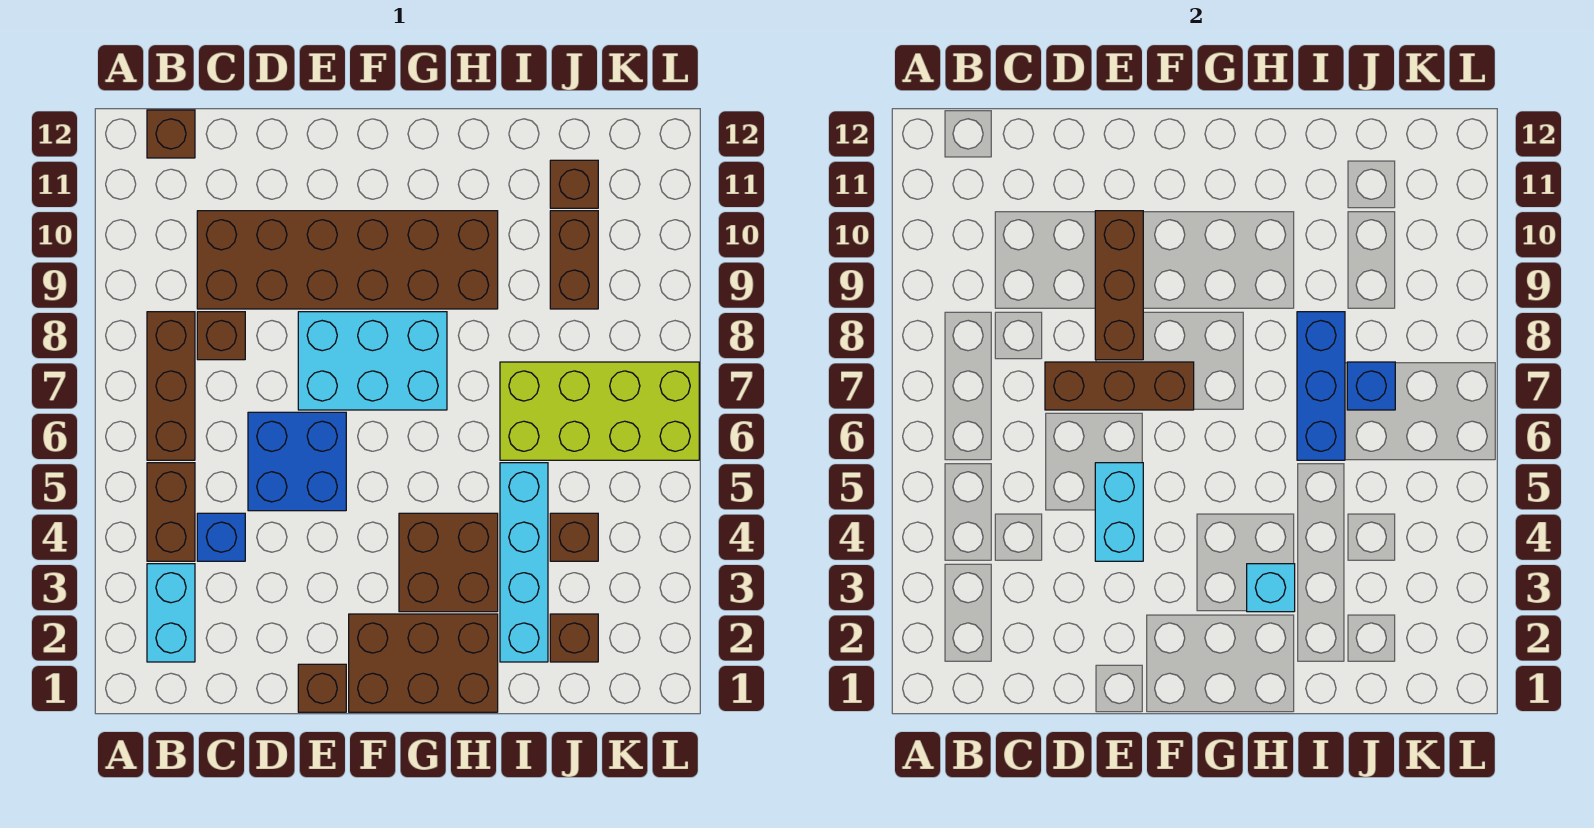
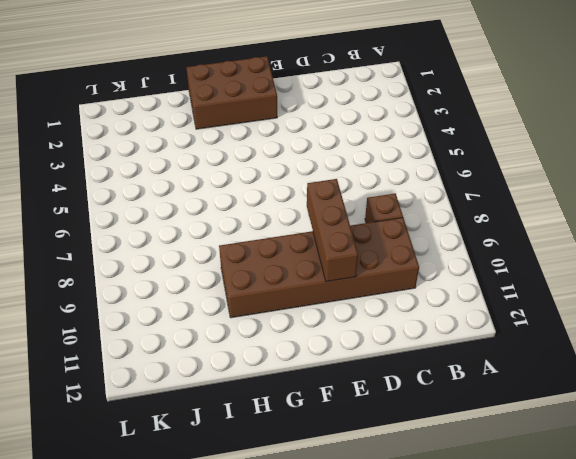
none -> cyan brick B2:B3 level 1
none -> brown brick B4:B5 level 1
none -> brown brick B6:B8 level 1

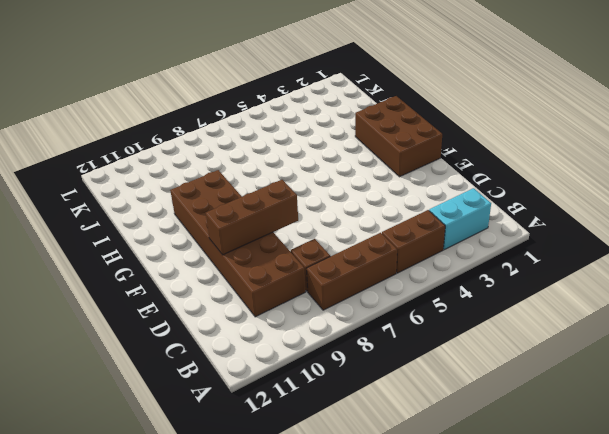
none -> brown brick B12 level 1
none -> blue brick C4 level 1
none -> blue brick D5:E6 level 1

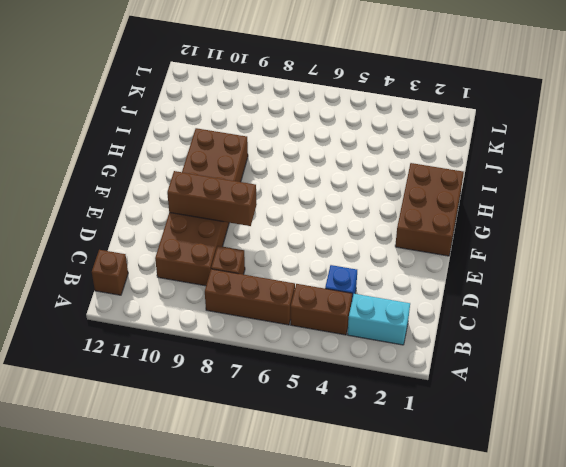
none -> blue brick D5:E6 level 1
none -> brown brick E1 level 1
none -> cyan brick E7:G8 level 1

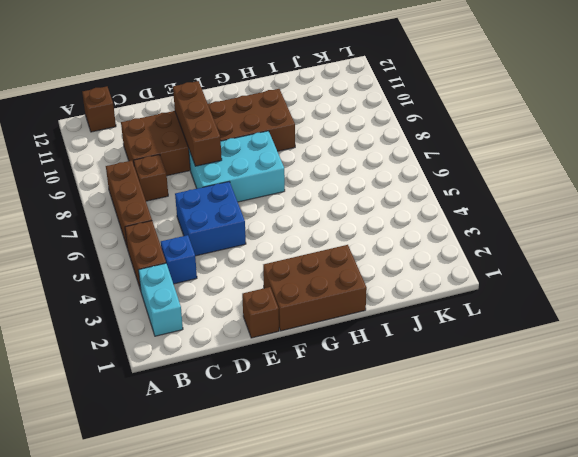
none -> brown brick G3:H4 level 1
none -> cyan brick I2:I5 level 1
none -> lime brick I6:L7 level 1

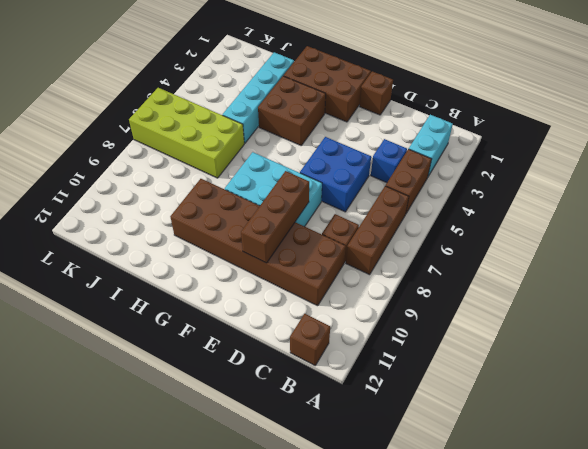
none -> brown brick J2 level 1
none -> brown brick J4 level 1
none -> brown brick J9:J10 level 1

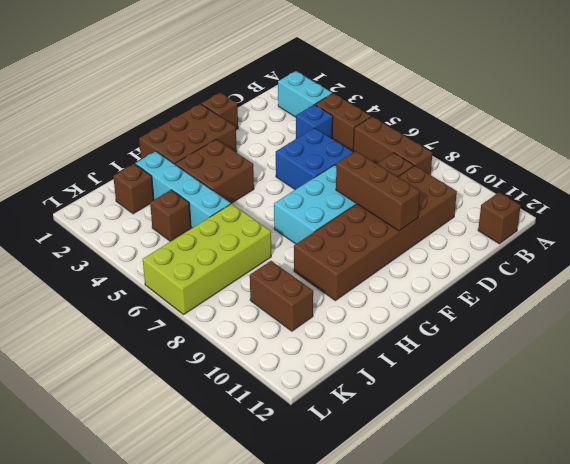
none -> brown brick J11 level 1
none -> brown brick D7:F7 level 2
none -> cyan brick E4:E5 level 2

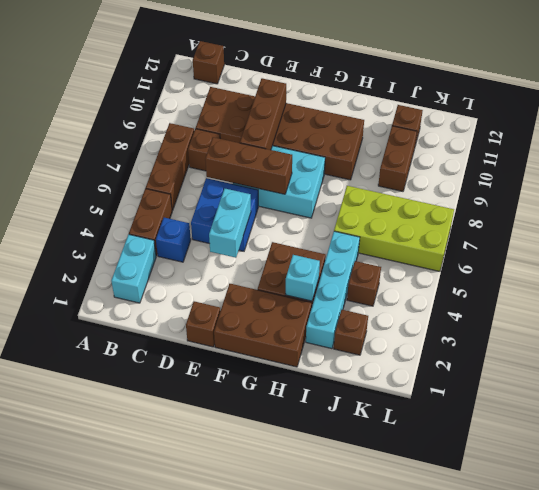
none -> blue brick I6:I8 level 2
none -> blue brick J7 level 2

